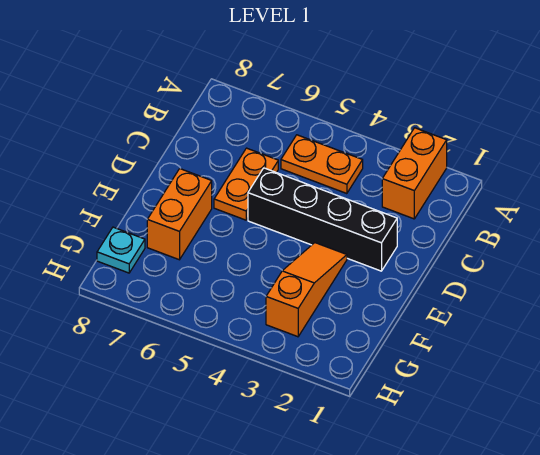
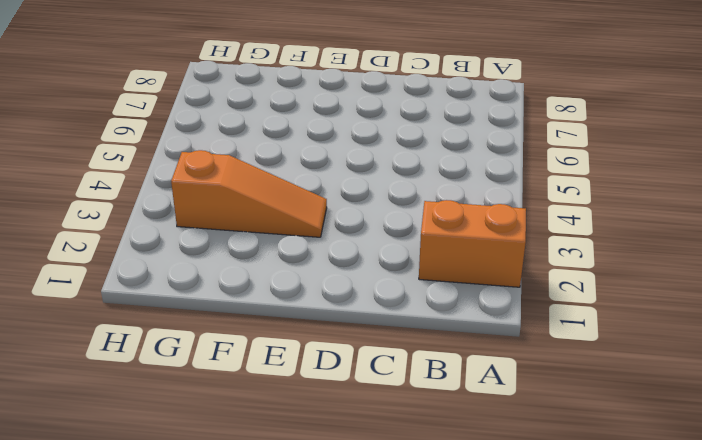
none -> orange plate B4:B5 level 1
none -> orange plate C6:D6 level 1

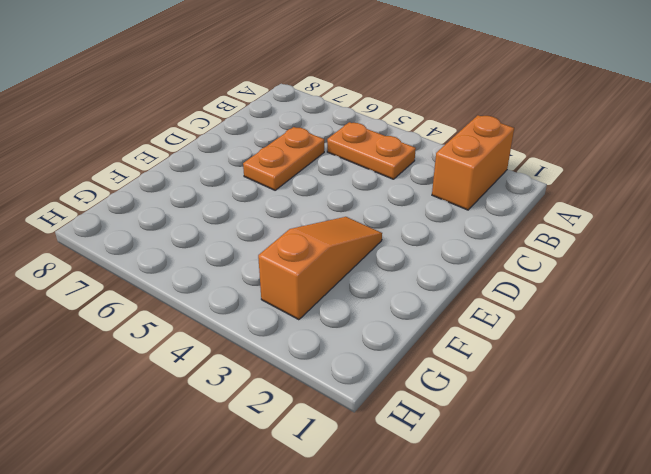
none -> black brick D2:D5 level 1
none -> orange brick E7:F7 level 1

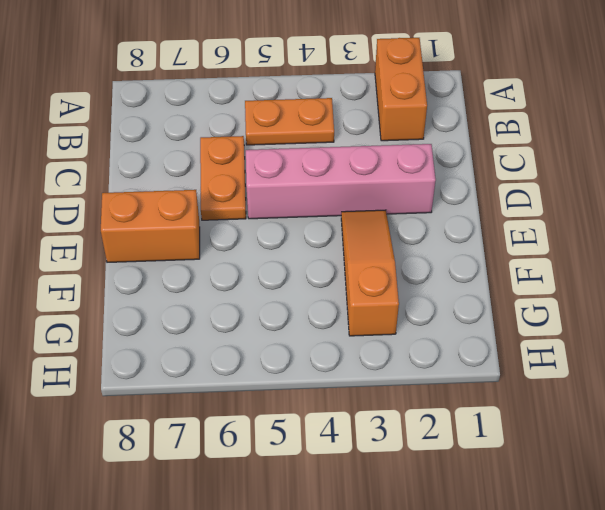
pink brick D2:D5 level 1 -> black brick D2:D5 level 1
orange brick E7:E8 level 1 -> orange brick E7:F7 level 1
none -> cyan plate G8 level 1

